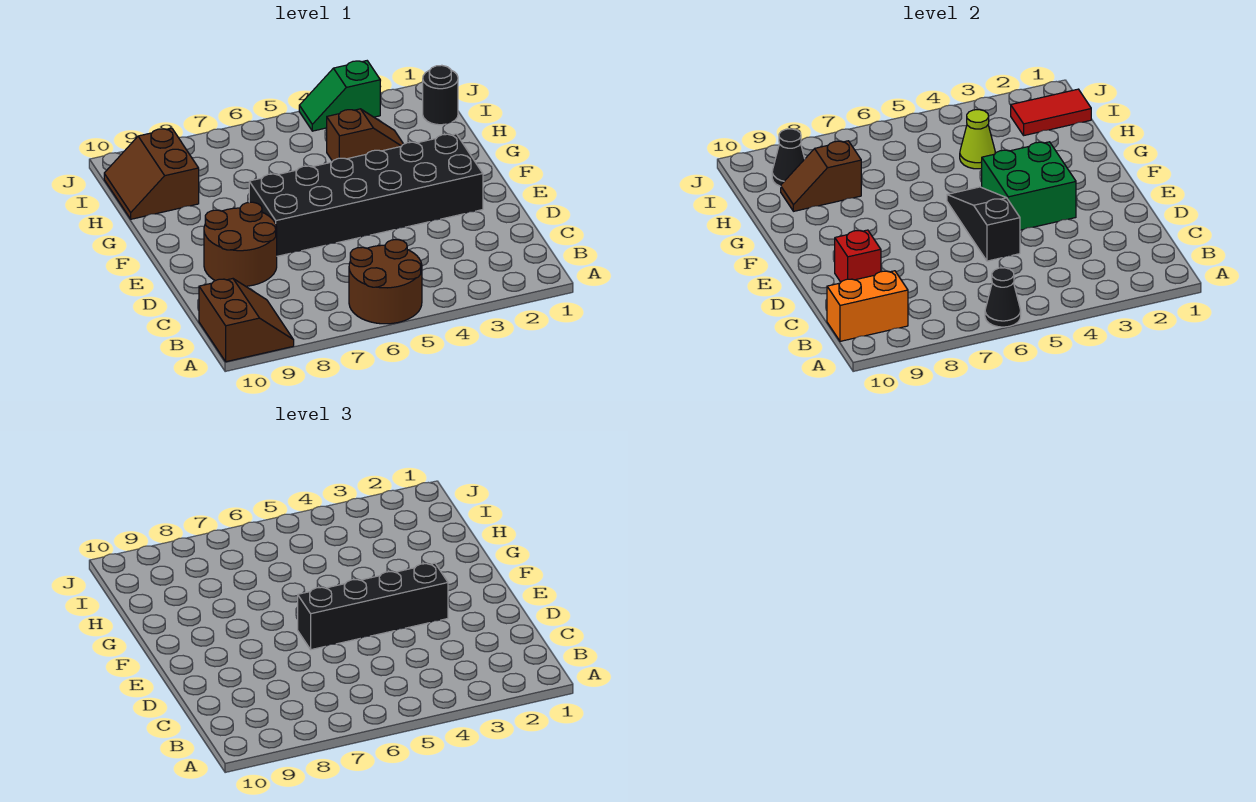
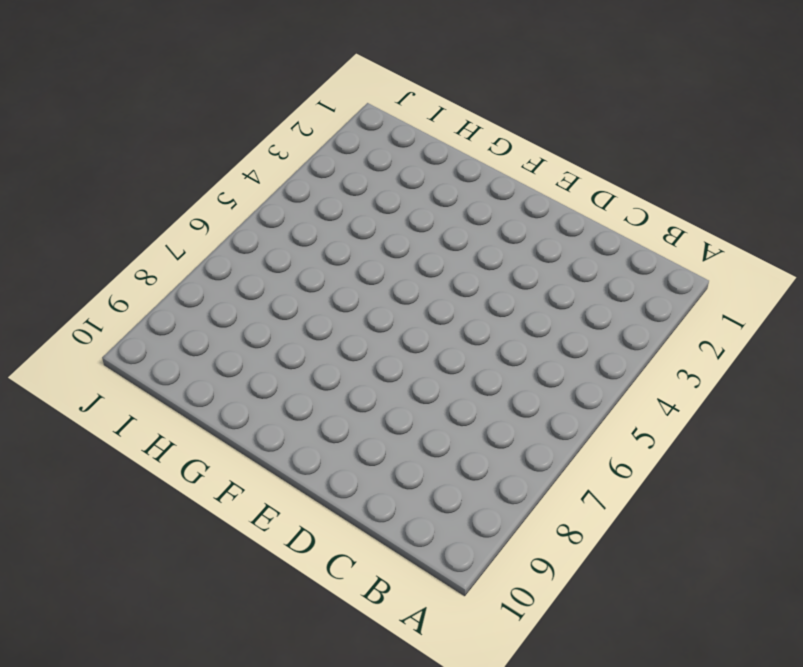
none -> brown round brick A5:B6 level 1
none -> brown slope A9:B10 level 1 top 10
none -> brown round brick D8:E9 level 1

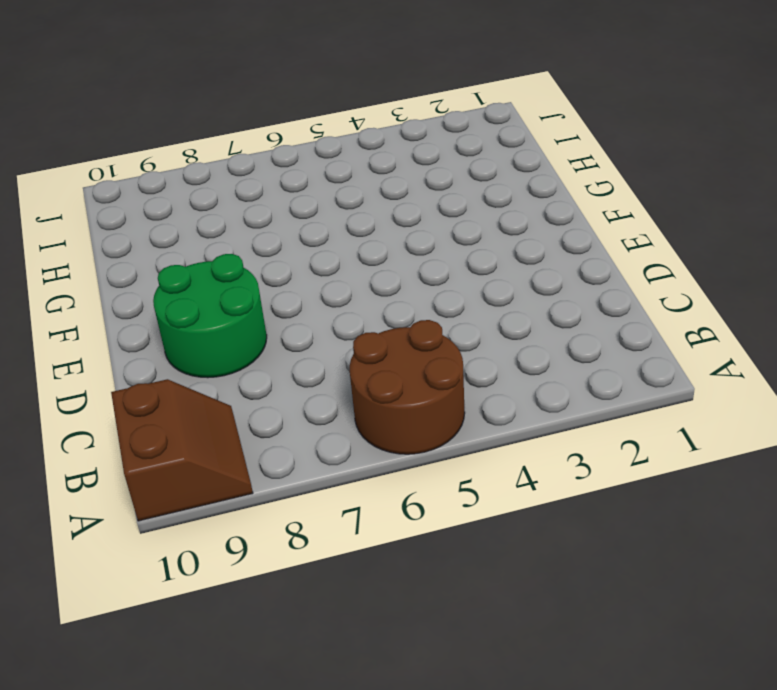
green round brick D8:E9 level 1 -> brown round brick D8:E9 level 1
none -> black brick E2:F7 level 1
none -> brown slope H3:H4 level 1 top 4
none -> brown slope H9:I10 level 1 top 9

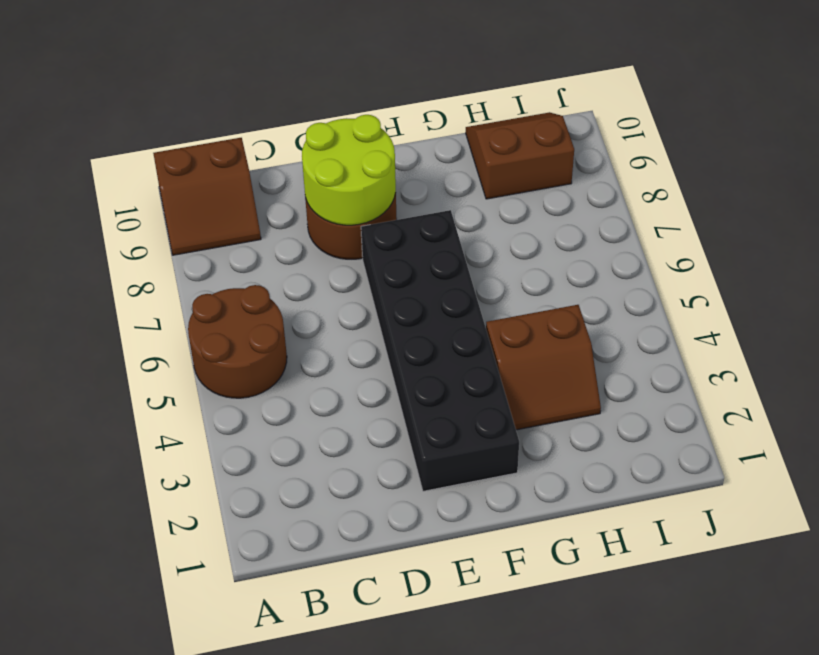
lime round brick D8:E9 level 2 -> red brick D9 level 2
brown slope G3:H4 level 1 top 4 -> brown slope H3:H4 level 1 top 4
none -> black round brick I1 level 1
none -> green slope J3:J4 level 1 top 3
none -> black cone A6 level 2

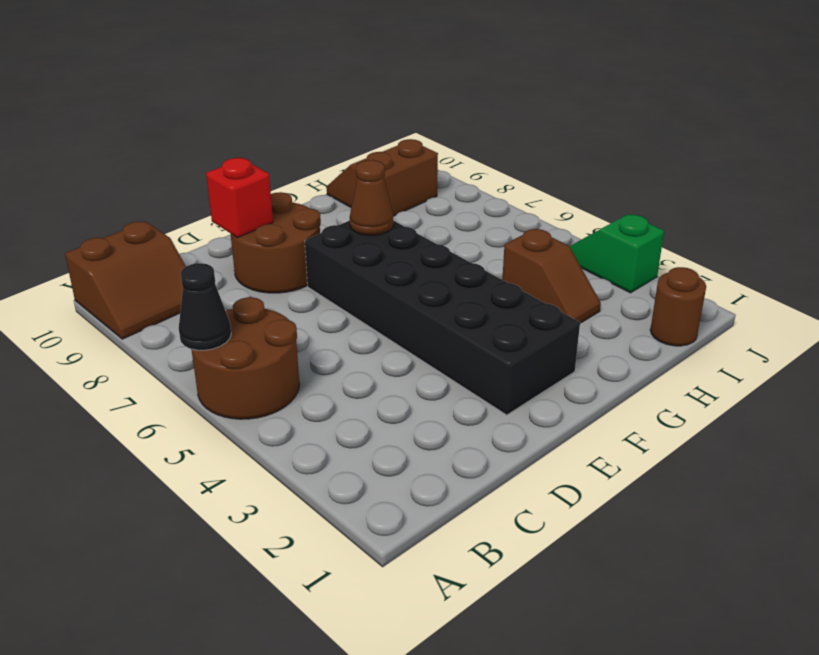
brown cone F7 level 2 -> none
brown round brick I1 level 1 -> black round brick I1 level 1
none -> orange brick B9:B10 level 2
none -> black slope D5:F5 level 2 top D
none -> green brick E3:F4 level 2

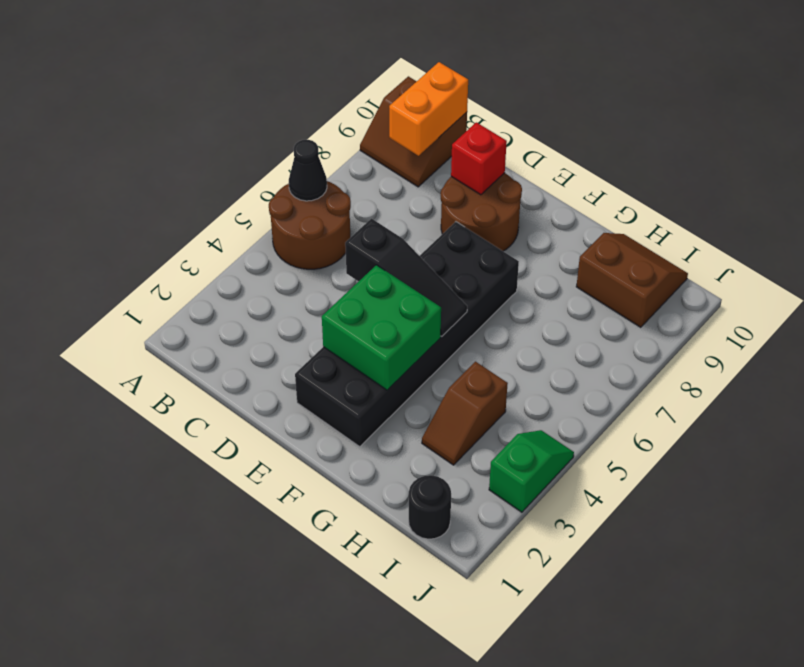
none -> lime cone H4 level 2
none -> brown slope H8:H9 level 2 top 8
none -> red tile I1:I2 level 2

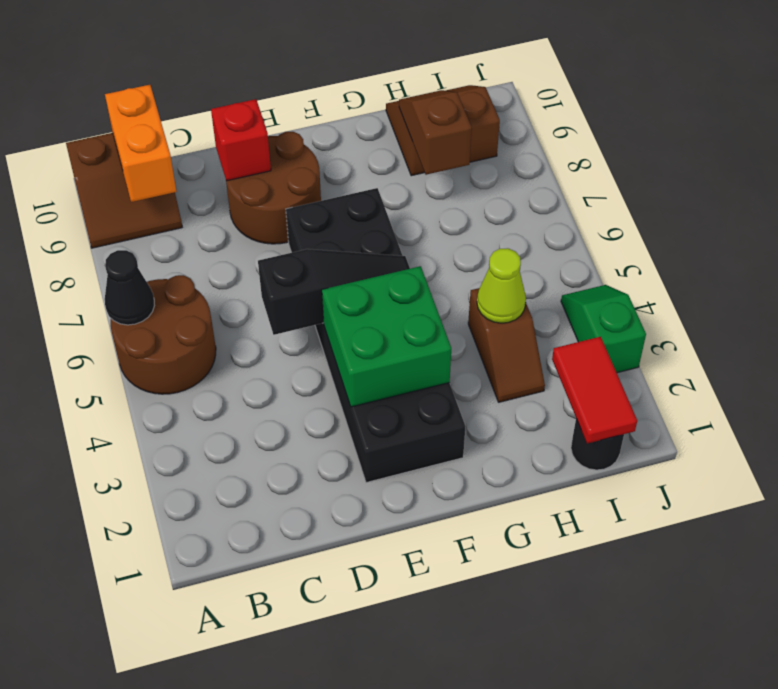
none -> black cone I9 level 2
none -> black brick E3:E6 level 3

